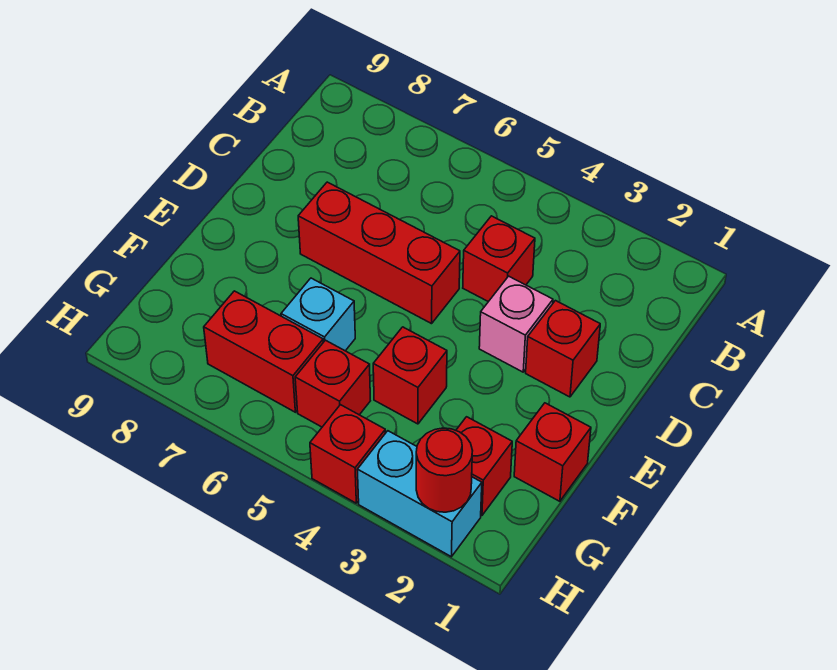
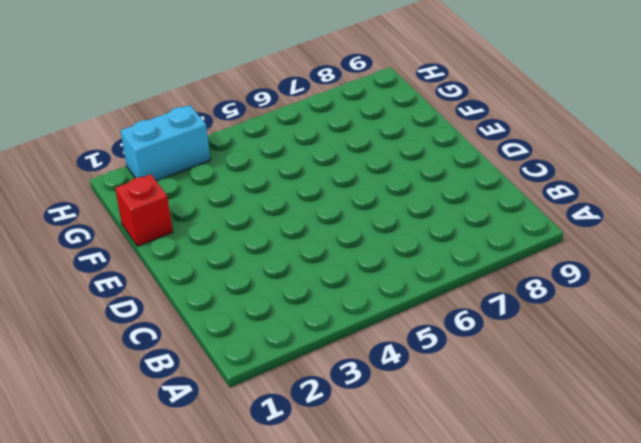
none -> red brick C4 level 1
none -> red brick D2 level 1
none -> pink brick D3 level 1

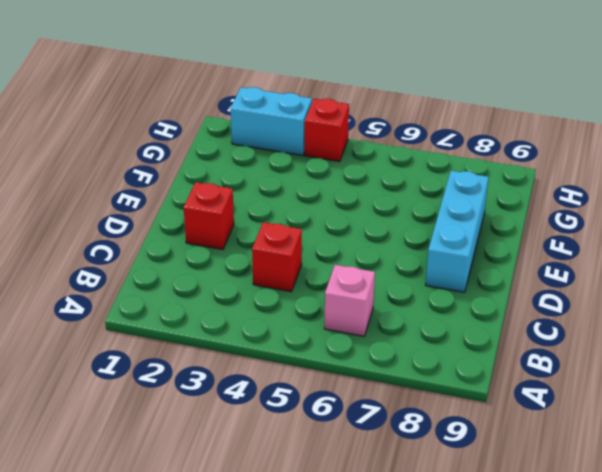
pink brick B6 level 1 -> pink brick D3 level 1
cyan brick D8:F8 level 1 -> none
none -> red brick D5:D7 level 1
none -> red brick F1 level 1
none -> red brick F4 level 1

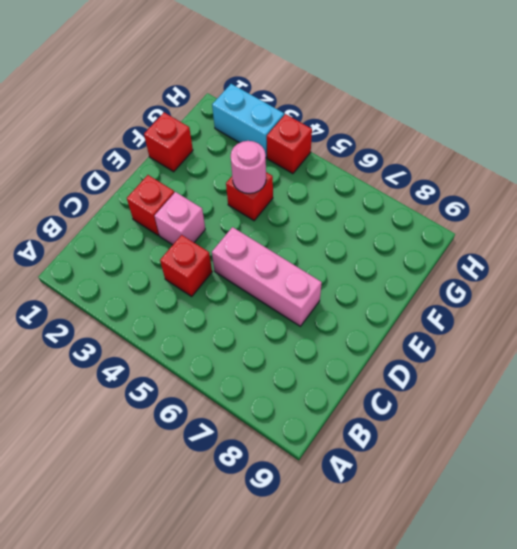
pink brick D5:D7 level 1 -> red brick D5:D7 level 1
pink round brick F4 level 2 -> none
none -> cyan brick F6 level 1
none -> red brick G2 level 1
none -> red brick G5 level 1

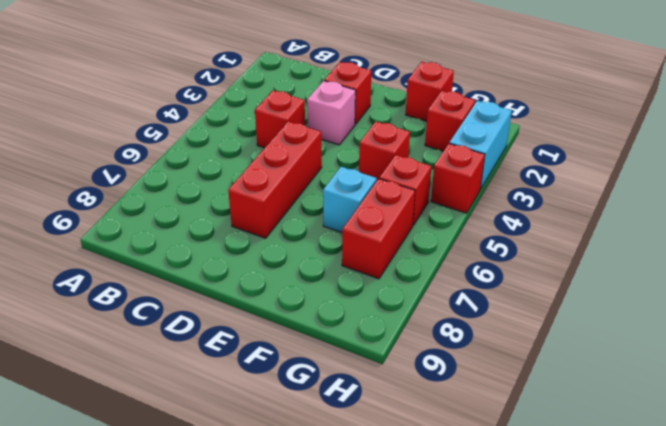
none -> red round brick H2 level 2

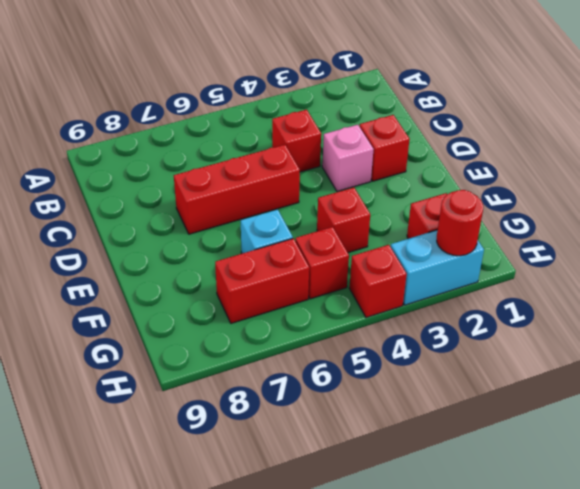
none -> red brick F1 level 1

